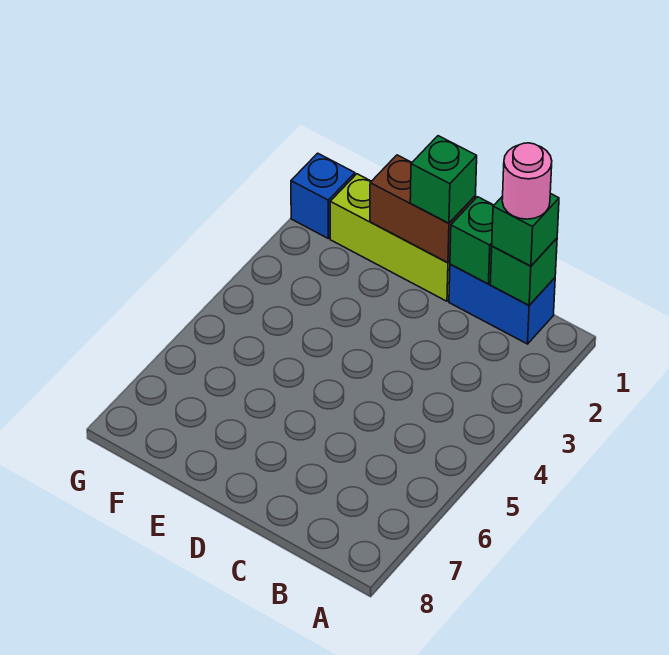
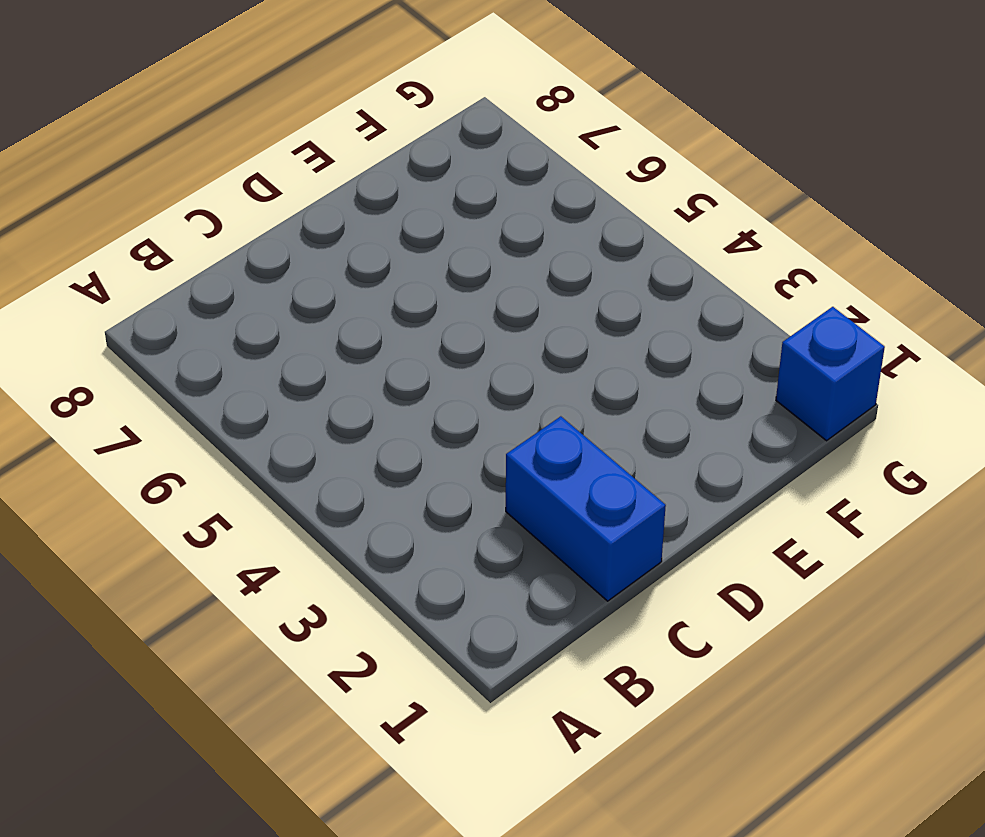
blue brick C1:C2 level 1 -> blue brick B1:C1 level 1
none -> lime brick D1:F1 level 1
none -> green brick B1 level 2

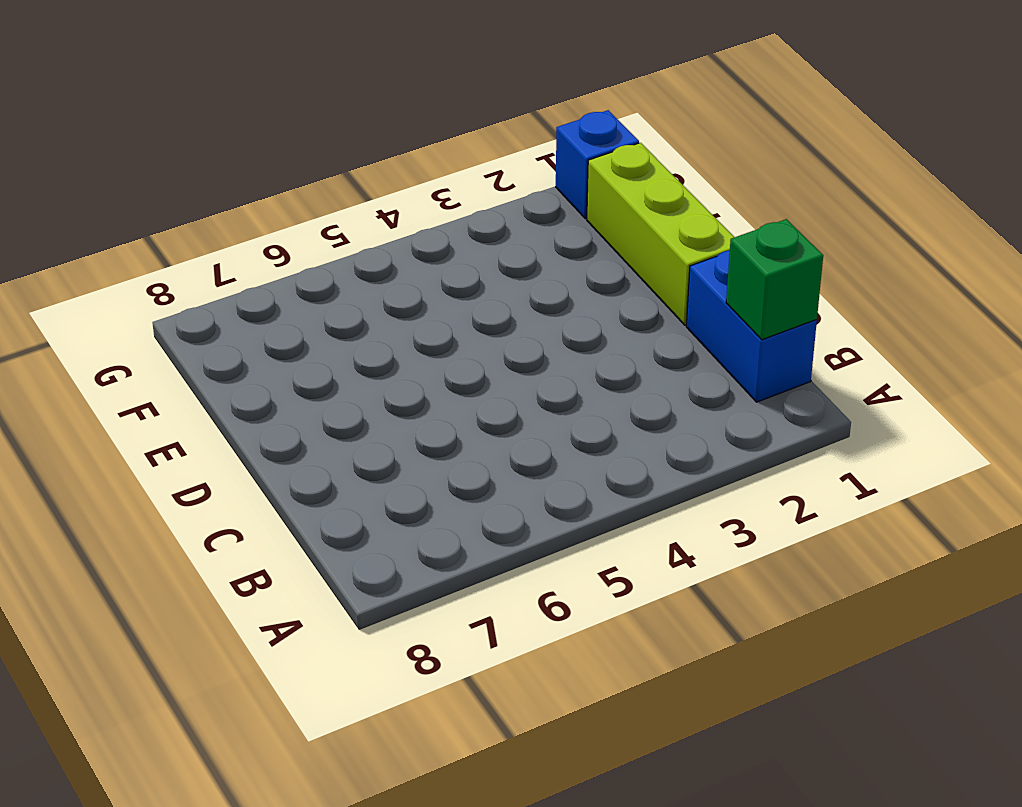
none -> green brick C1 level 2
none -> brown brick D1:E1 level 2

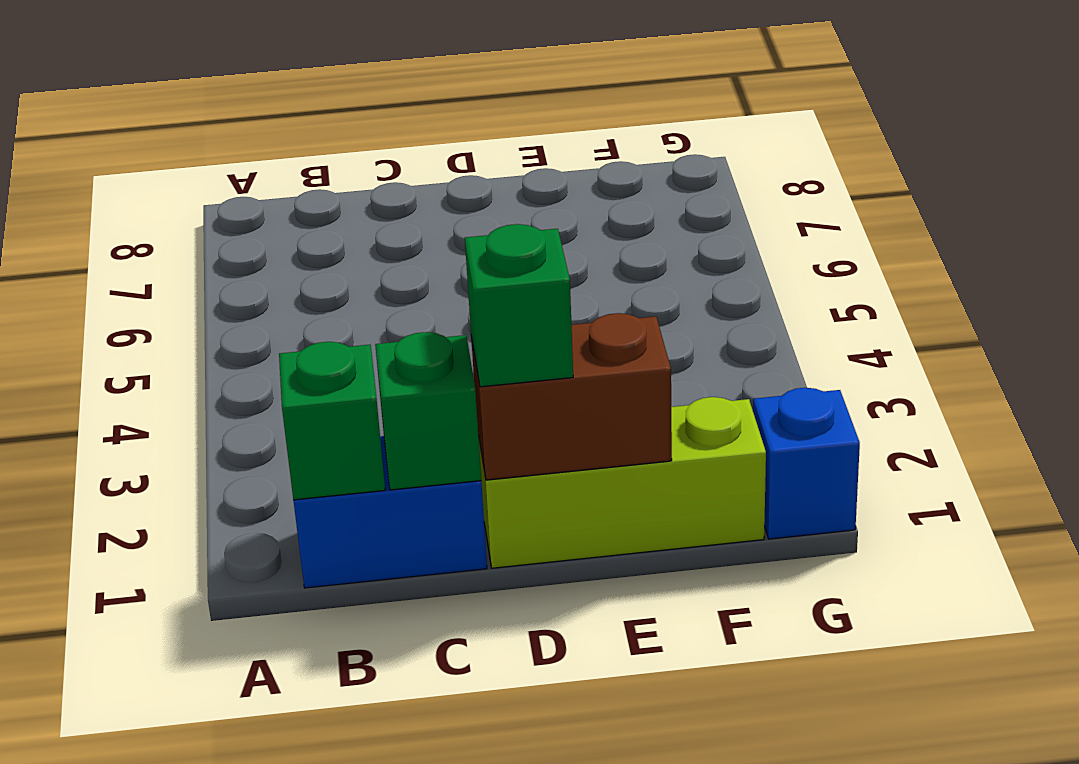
none -> green brick B1 level 3
none -> pink round brick B1 level 4

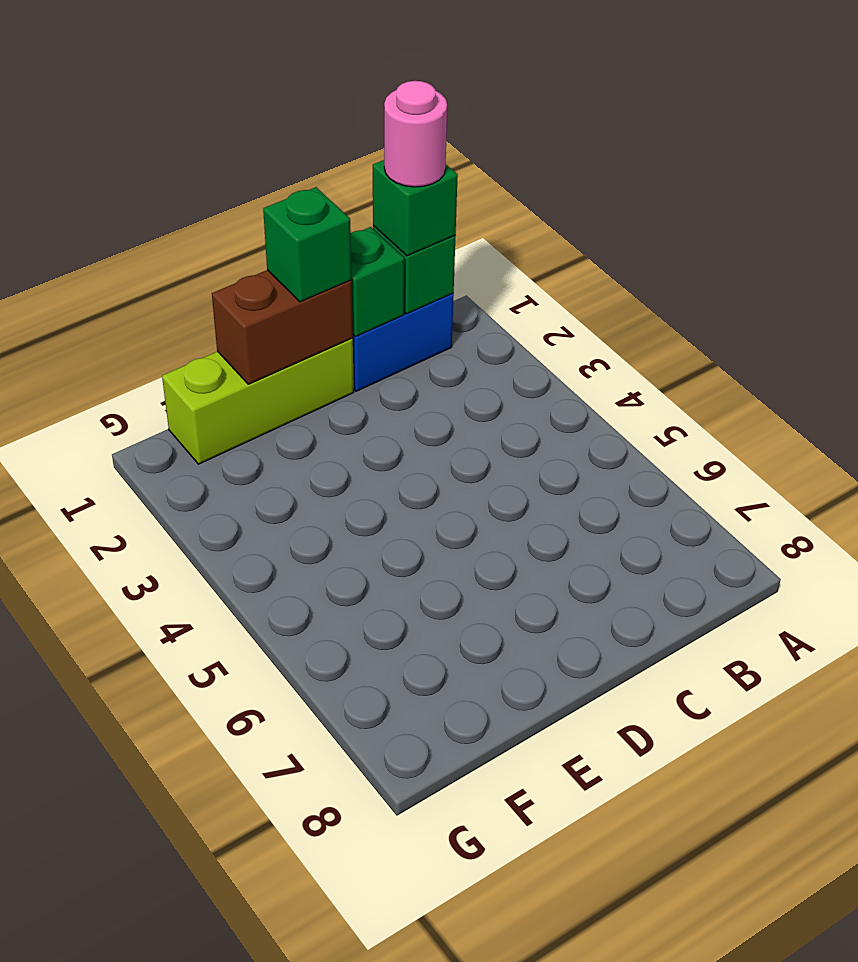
none -> blue brick G1 level 1

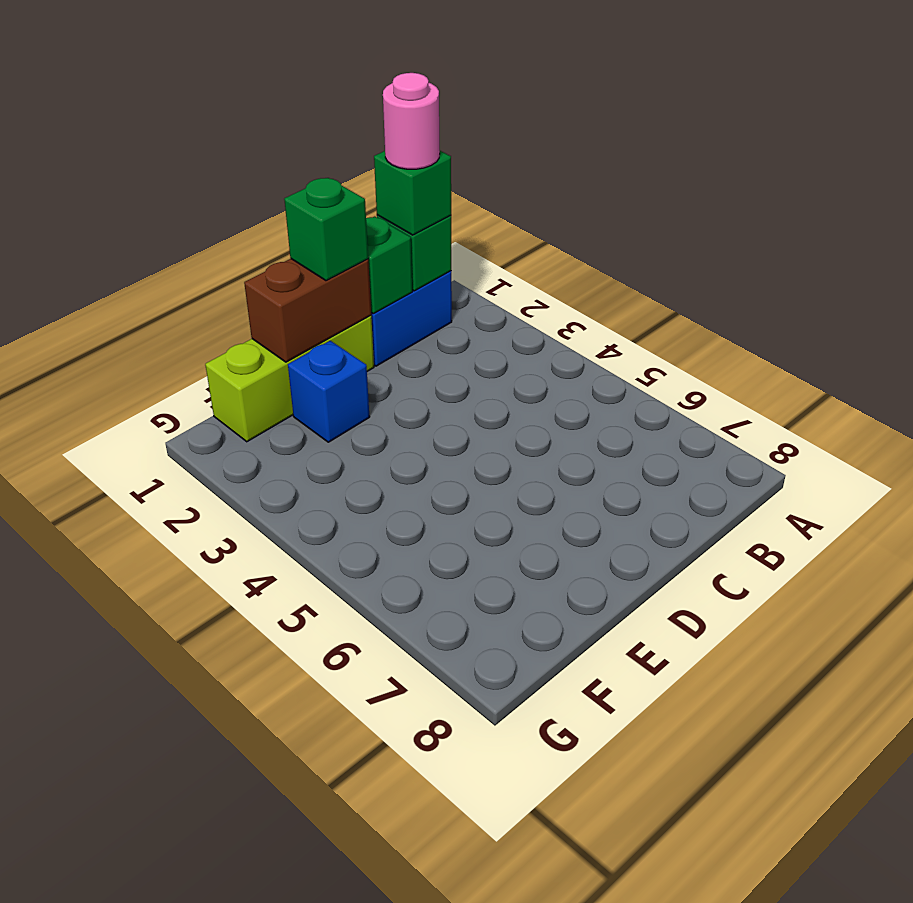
blue brick E2 level 1 -> blue brick G1 level 1

